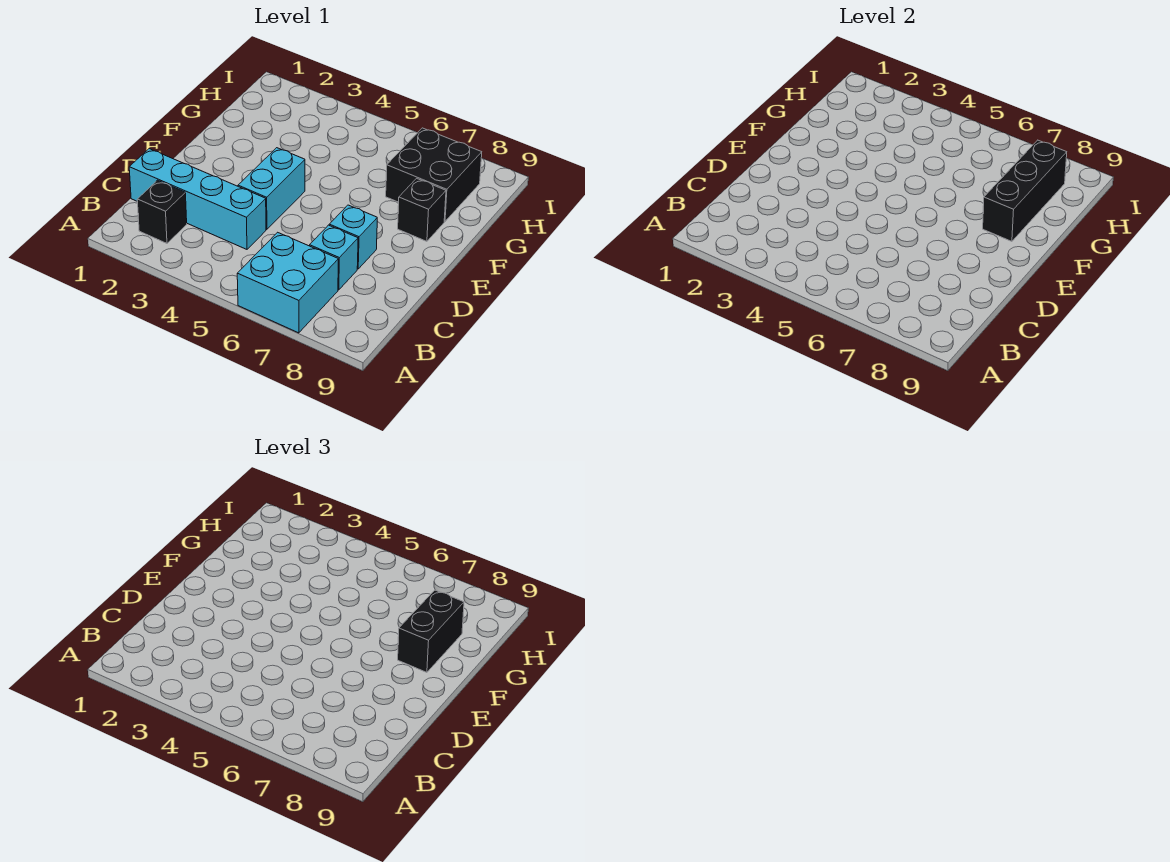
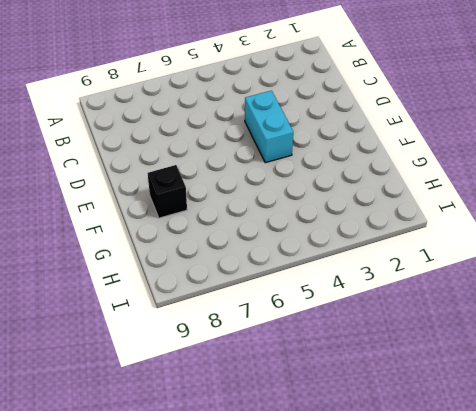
none -> cyan brick A6:B7 level 1
none -> black brick B2 level 1

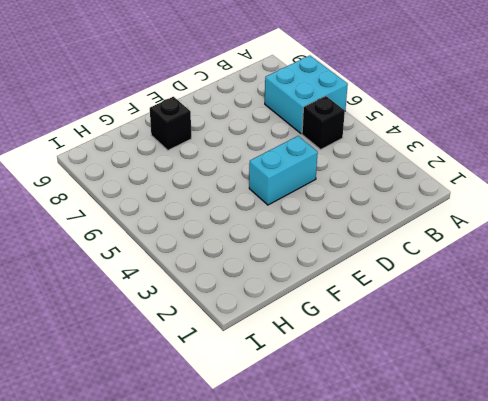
black brick B5 level 1 -> black brick B2 level 1
none -> cyan brick C1:C4 level 1
none -> cyan brick C7 level 1

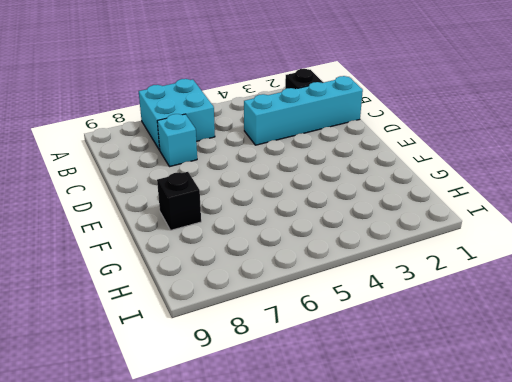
none -> cyan brick D4:E4 level 1
none -> cyan brick D7 level 1

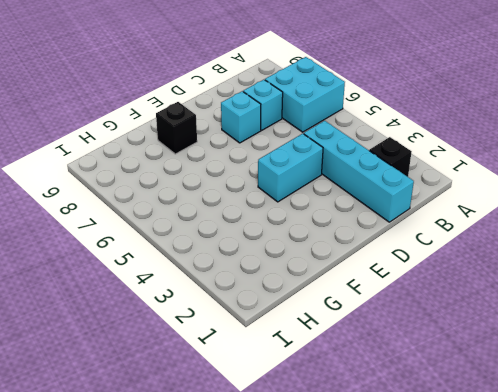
none -> black brick G7:H8 level 1
none -> black brick F8:H8 level 2

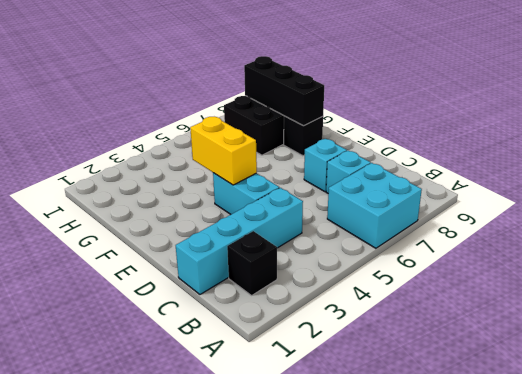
yellow brick E4:F4 level 2 -> none
none -> black brick F8:G8 level 3

